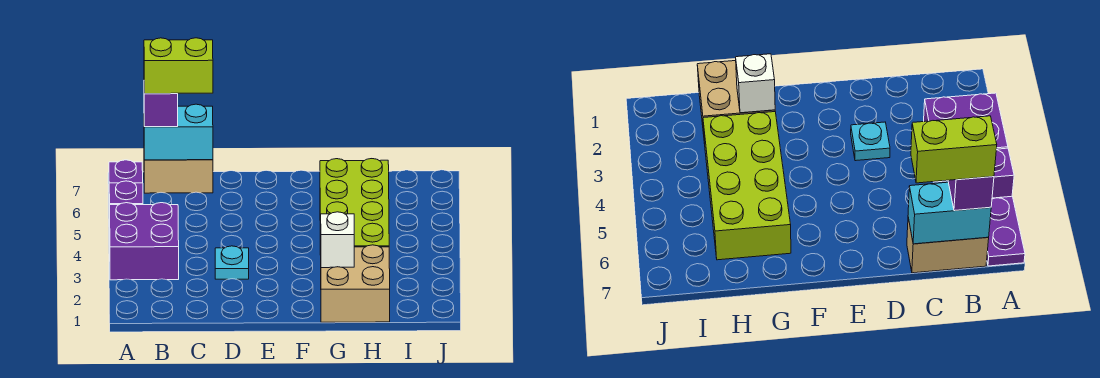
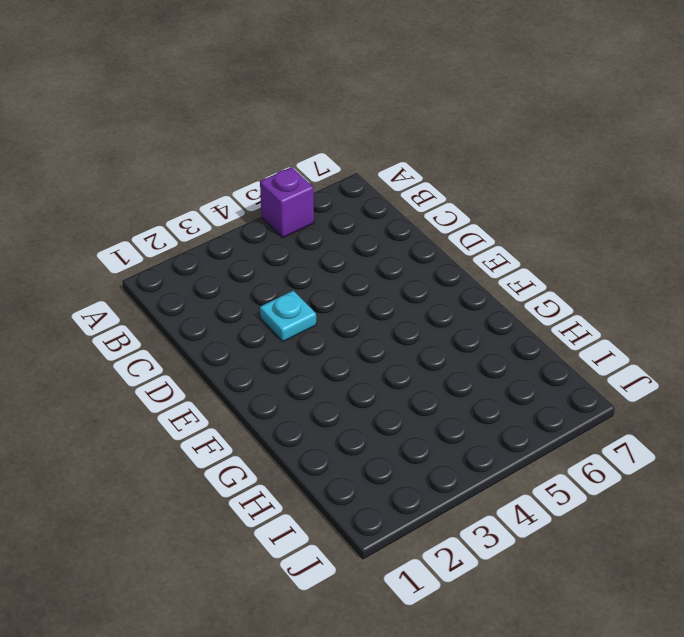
none -> purple brick A3:B4 level 1
none -> purple plate A6:A7 level 1

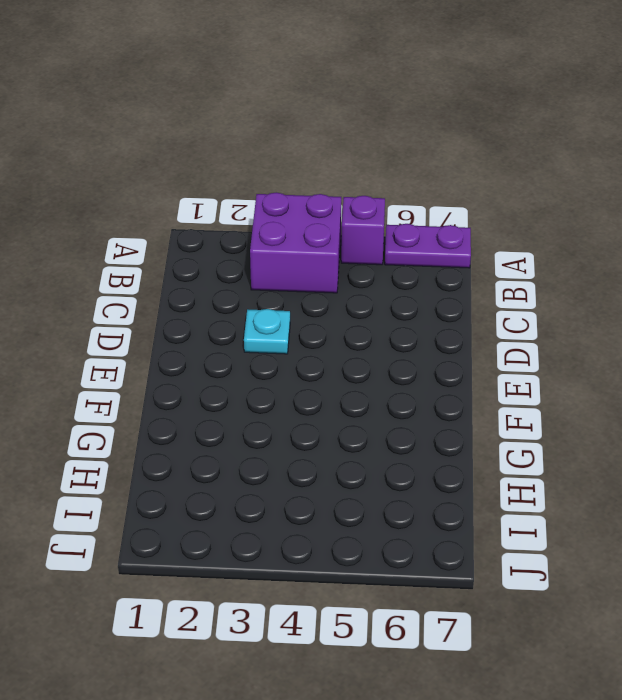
none -> tan brick B7:C7 level 1
none -> tan brick G1:H2 level 1

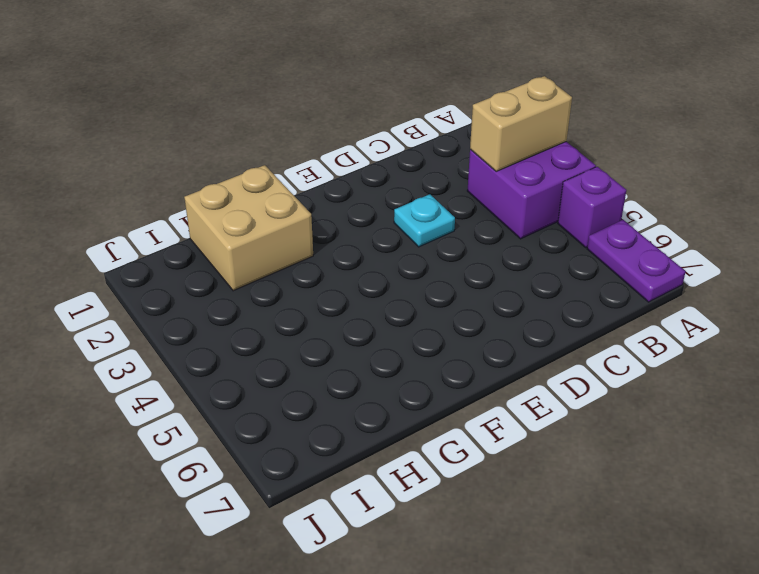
tan brick A3:B3 level 2 -> tan brick B7:C7 level 1
none -> lime brick G3:H6 level 1
none -> cyan brick B7:C7 level 2

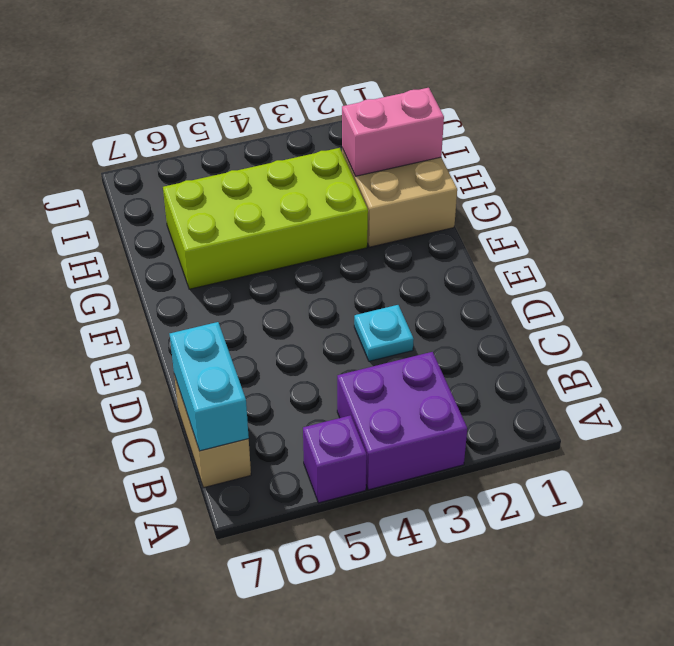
pink brick H1:H2 level 2 -> none
none -> purple plate A6:A7 level 1
none -> white brick G2 level 2

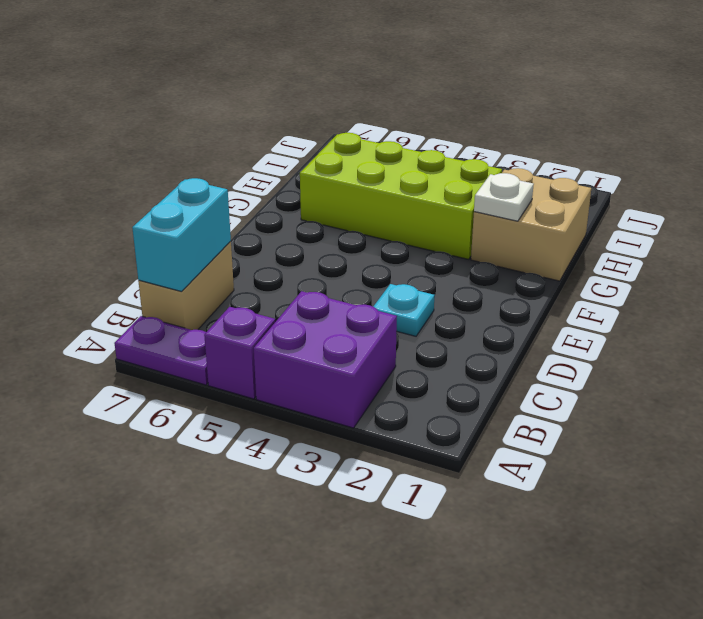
white plate G2 level 2 -> white brick G2 level 2
none -> purple brick B7 level 3
none -> lime brick B7:C7 level 4

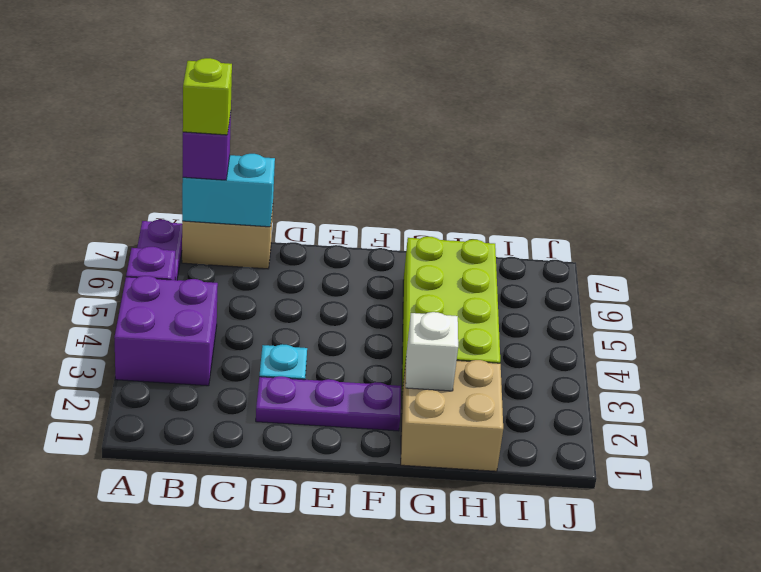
lime brick B7 level 4 -> lime brick B7:C7 level 4
purple plate D2:F2 level 1 -> none

